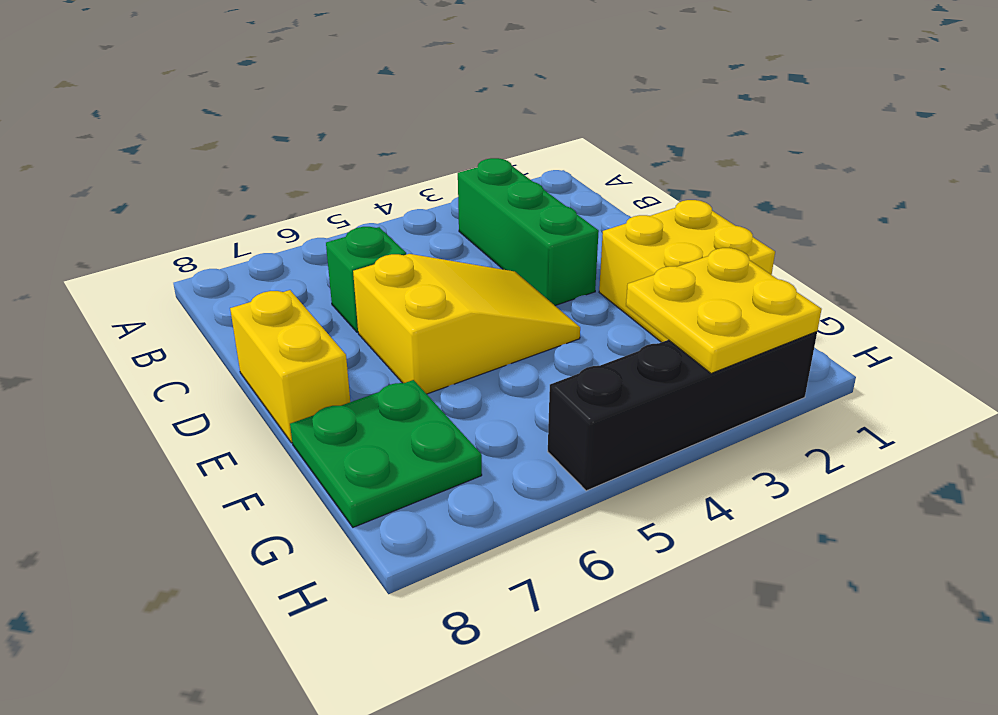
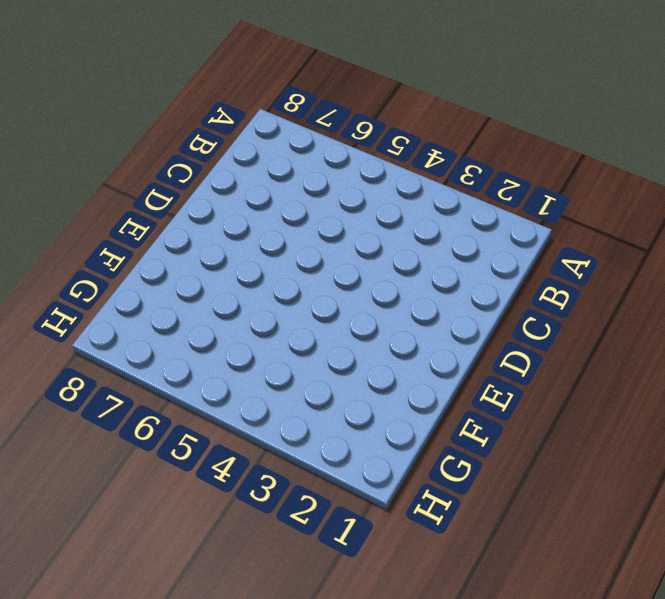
none -> green brick B3:D3 level 1
none -> green brick C6 level 1

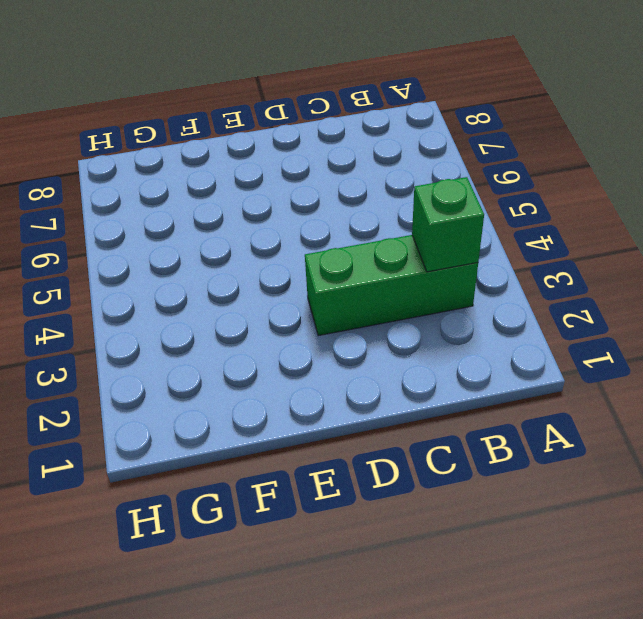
green brick B3 level 2 -> green brick C6 level 1
none -> yellow slope D4:E6 level 1 top 6
none -> yellow brick D8:E8 level 1

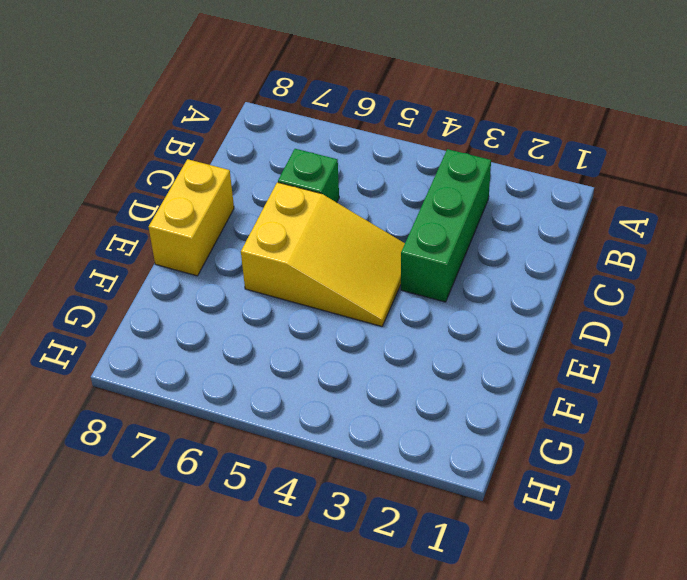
none -> yellow brick E1:F2 level 1
none -> green plate F7:G8 level 1

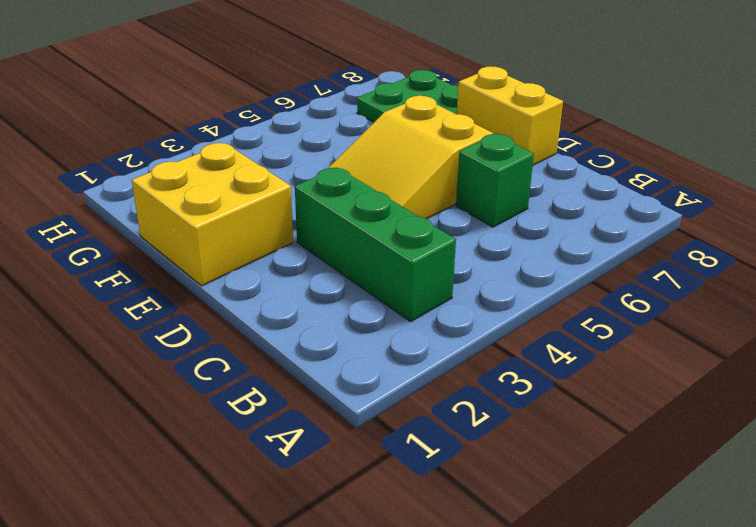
none -> black brick H2:H5 level 1
none -> yellow plate G2:H3 level 2

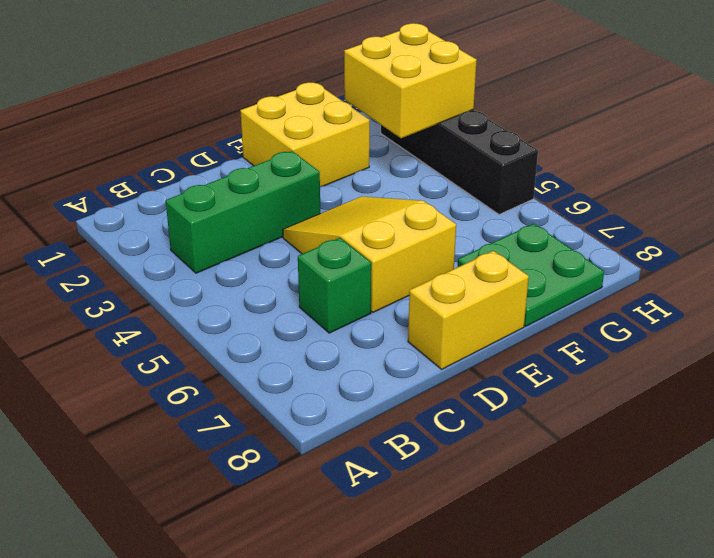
yellow brick G2:H3 level 2 -> yellow plate G2:H3 level 2

